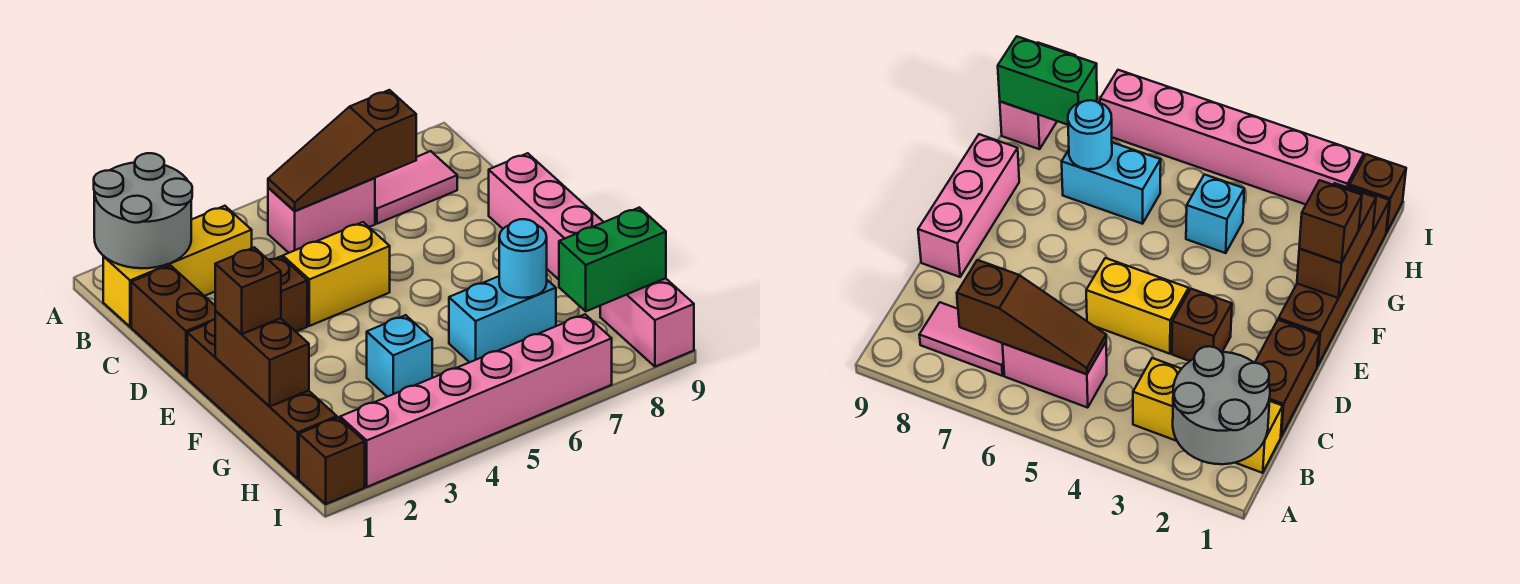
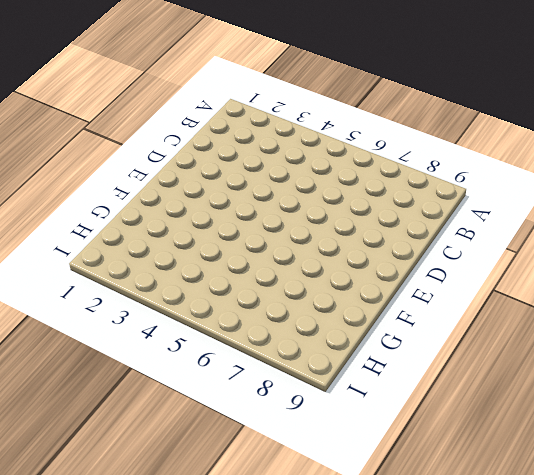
none -> yellow brick B1:B3 level 1
none -> pink brick B5:B6 level 1
none -> pink tile B7:B8 level 1

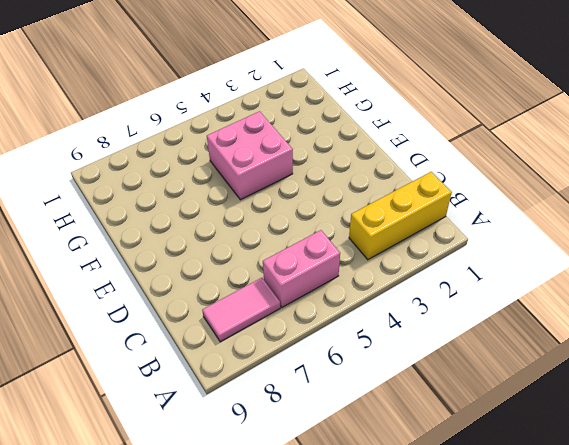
pink brick F4:G5 level 1 -> cyan brick G4 level 1
none -> brown brick C1:D1 level 1
none -> brown brick D3 level 1
none -> yellow brick D4:D5 level 1

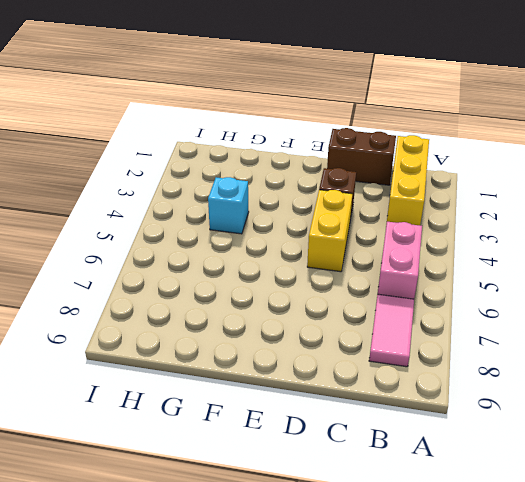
none -> pink brick D9:F9 level 1
none -> brown brick E1:H1 level 1
none -> cyan brick G6:G7 level 1

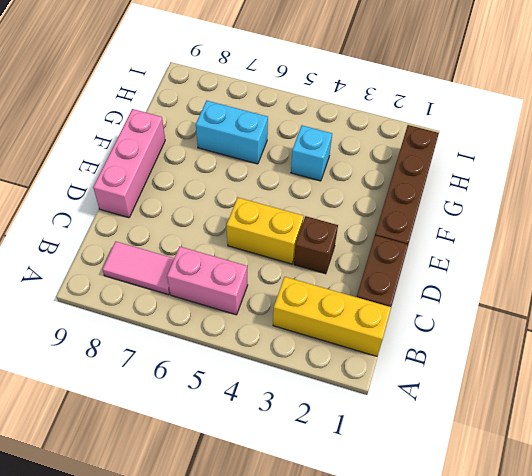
none -> pink brick H9:I9 level 1
none -> brown brick I1 level 1
none -> pink brick I2:I7 level 1

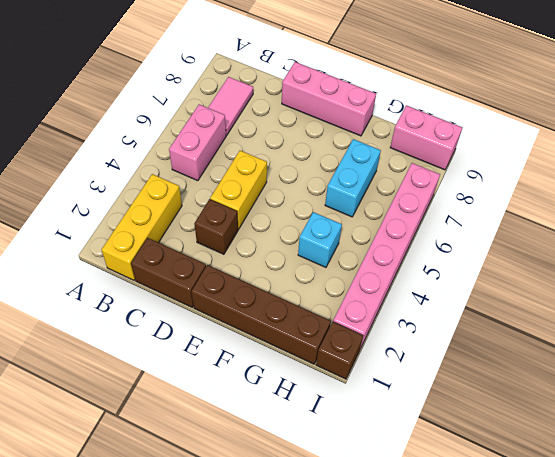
none -> grey round brick A1:B2 level 2
none -> brown slope B5:B7 level 2 top 7
none -> brown brick F1:G1 level 2

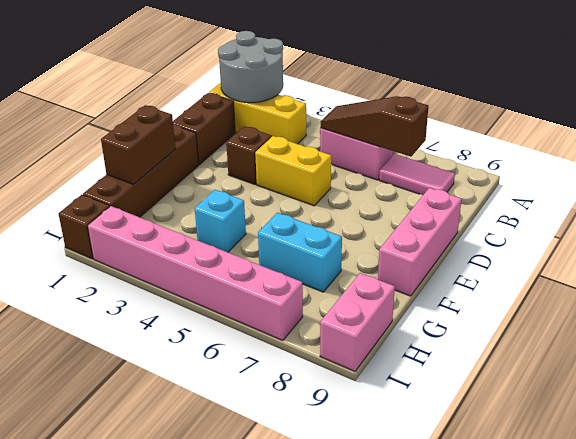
none -> cyan round brick G7 level 2
none -> green brick H8:H9 level 2
none -> brown brick F1 level 3

